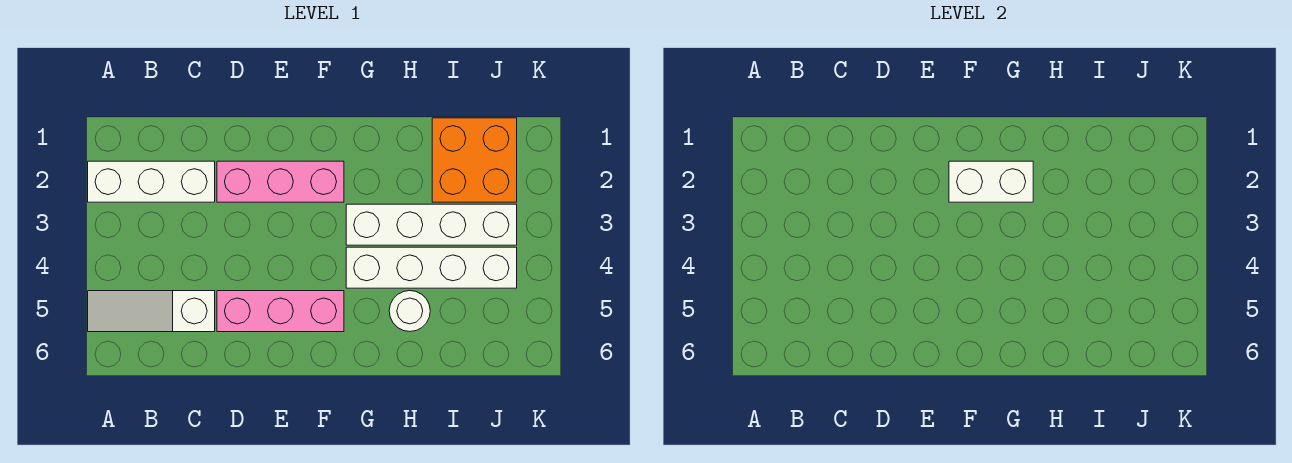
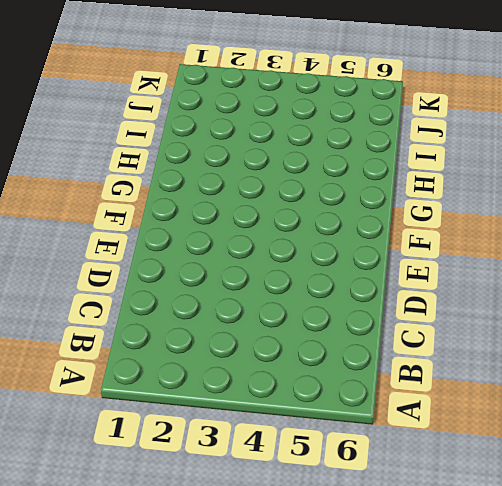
none -> white brick A2:C2 level 1
none -> white slope A5:C5 level 1 top C

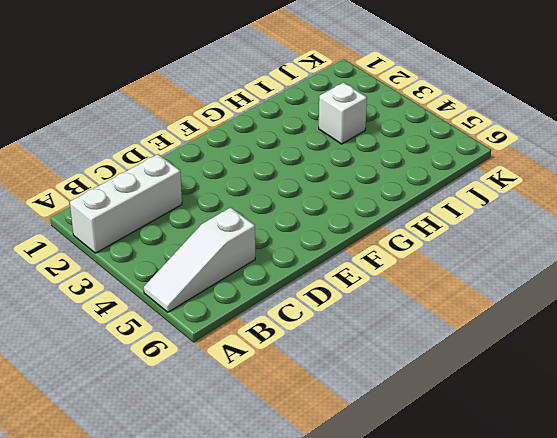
white brick I3 level 1 -> white brick G3:J3 level 1
none -> pink brick D2:F2 level 1
none -> pink brick D5:F5 level 1

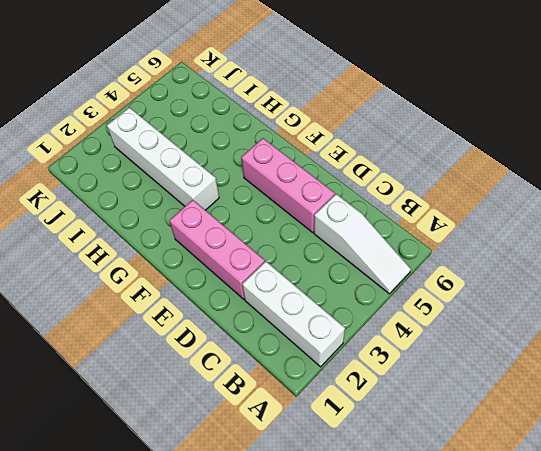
none -> white brick G4:J4 level 1
none -> white round brick H5 level 1

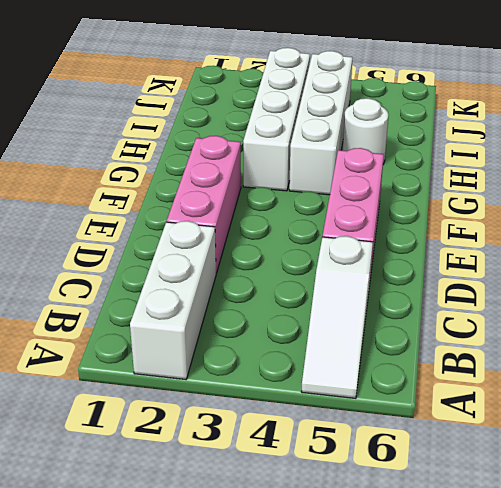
none -> orange brick I1:J2 level 1
none -> white brick F2:G2 level 2

